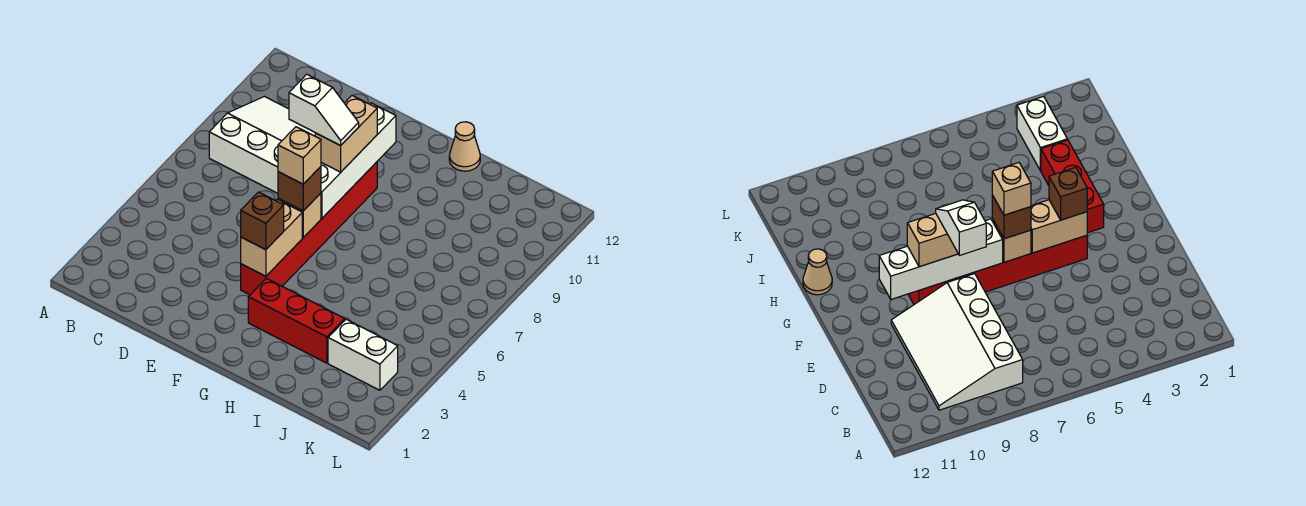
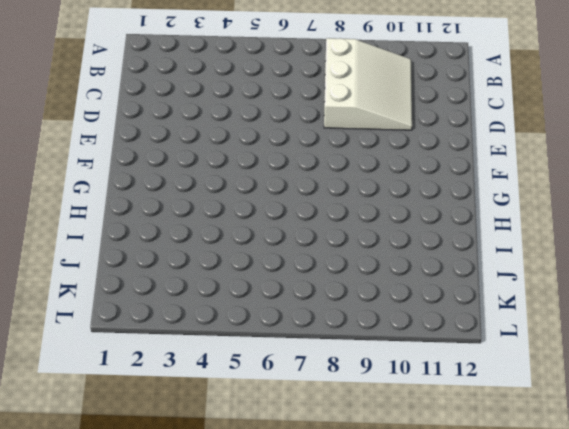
white slope B8:D10 level 1 top 8 -> white slope B8:E10 level 1 top 8
none -> red brick F4:F9 level 1
none -> red brick G3:I3 level 1
none -> tan cone H12 level 1

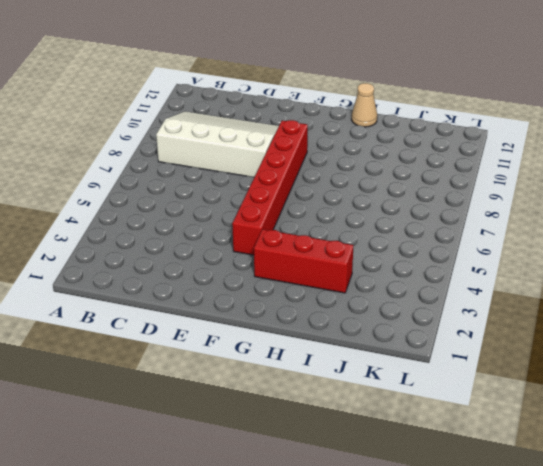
none -> white brick J3:K3 level 1
none -> tan brick F4:F5 level 2
none -> tan brick F6 level 2

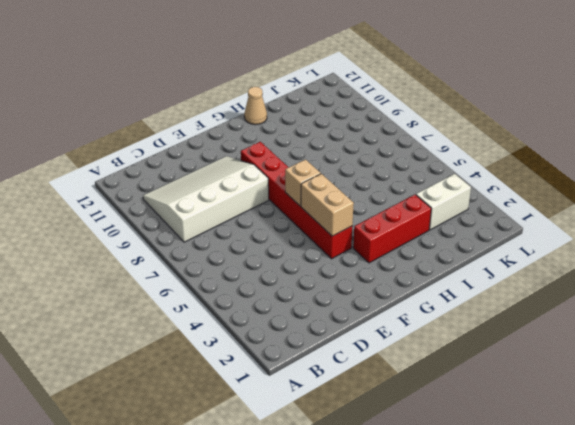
none -> white brick F7:F10 level 2
none -> brown brick F4 level 3
none -> brown brick F6 level 3

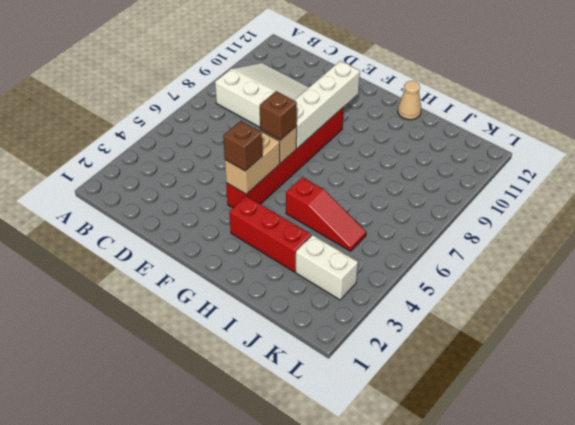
red slope H5:J5 level 1 top H -> none
none -> tan brick F8:F9 level 3
none -> white slope E8:F8 level 4 top E
none -> tan brick F6 level 4

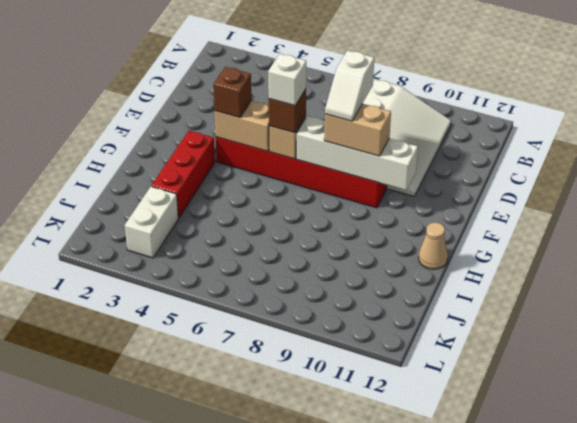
white brick F6 level 4 -> tan brick F6 level 4

